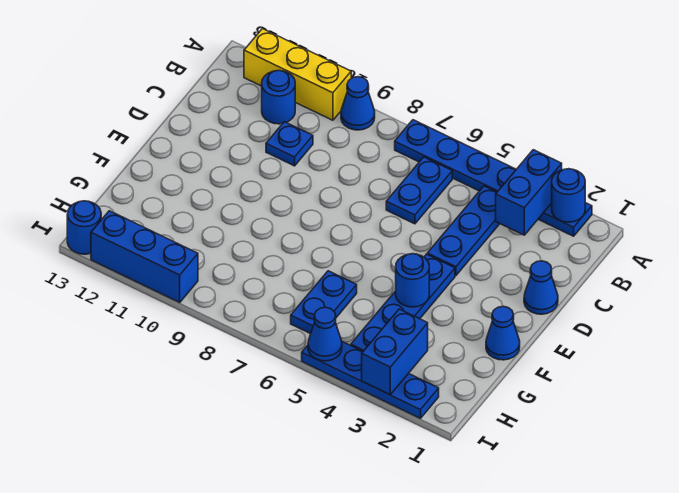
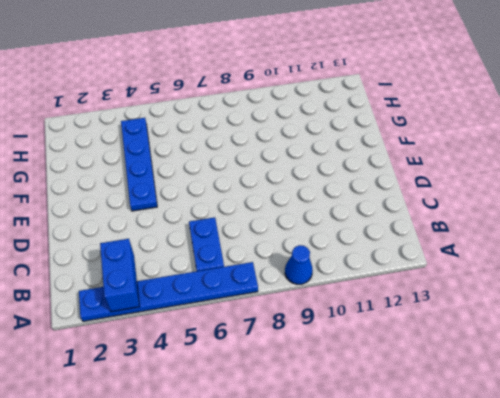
none -> yellow brick A10:A12 level 1
none -> blue plate B4:D4 level 1
none -> blue round brick B11 level 1

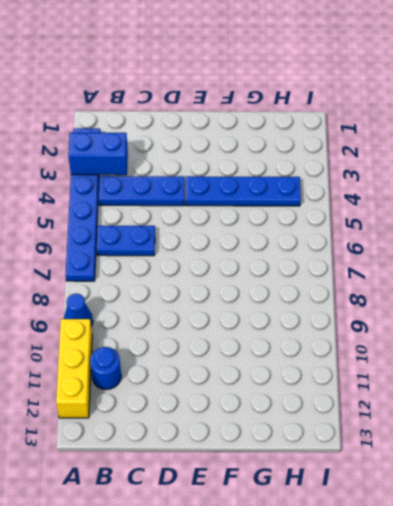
none -> blue plate C10 level 1
none -> blue cone D1 level 1
none -> blue cone F1 level 1

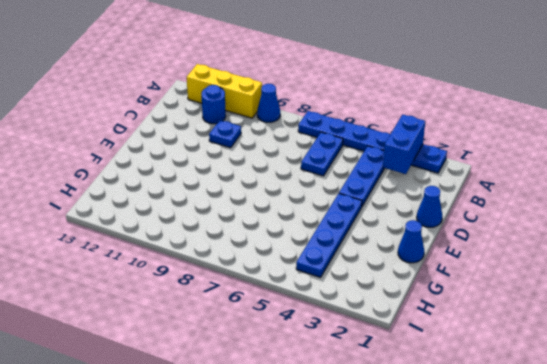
none -> blue plate G6:H6 level 1
none -> blue plate I2:I5 level 1
none -> blue brick I10:I12 level 1

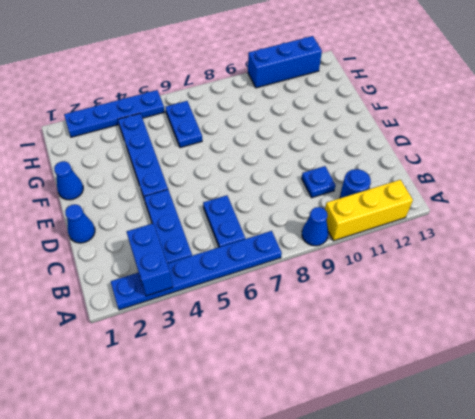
none -> blue round brick I13 level 1
none -> blue round brick A2 level 2
none -> blue round brick F4 level 2

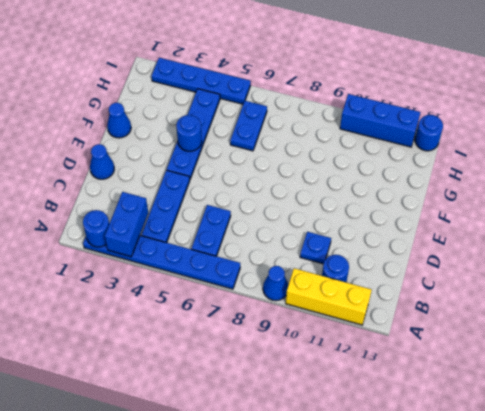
none -> blue brick H3:I3 level 2
none -> blue cone I5 level 2

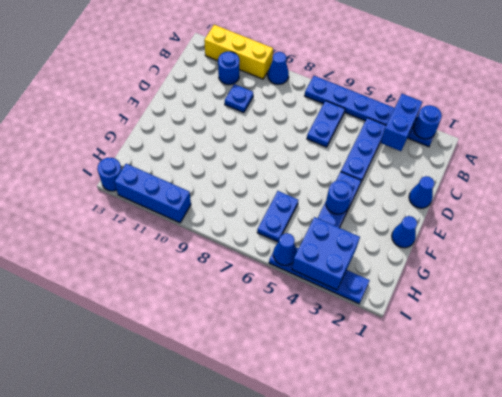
blue brick H3:I4 level 2 -> blue brick H3:I3 level 2

